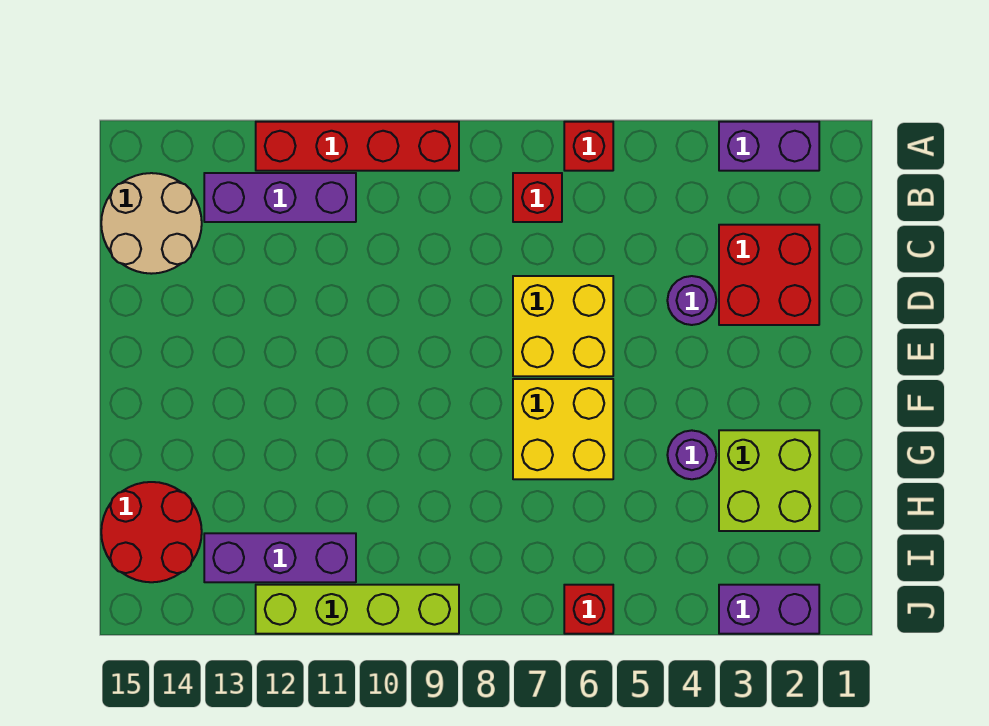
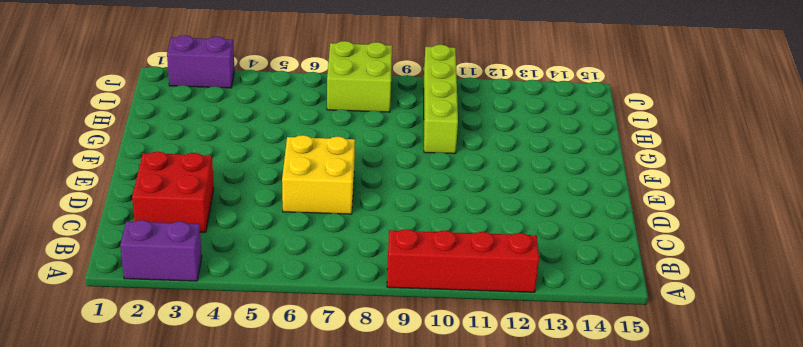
lime brick G10:J10 level 1 -> lime brick J9:J12 level 1
lime brick I7:J8 level 1 -> lime brick G2:H3 level 1
none -> red brick A6 level 1
none -> red brick B7 level 1
none -> purple brick B11:B13 level 1

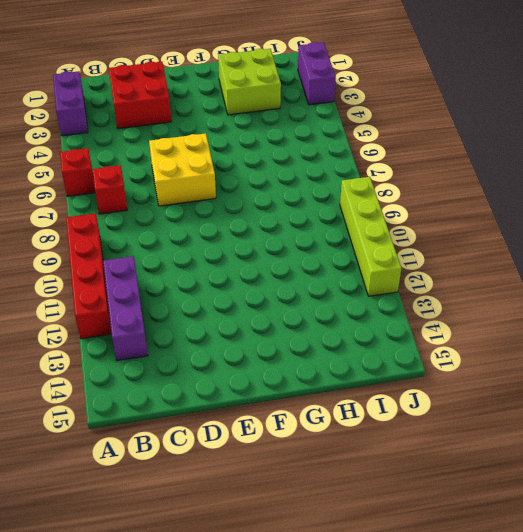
none -> tan round brick B14:C15 level 1
none -> purple round brick D4 level 1
none -> yellow brick F6:G7 level 1

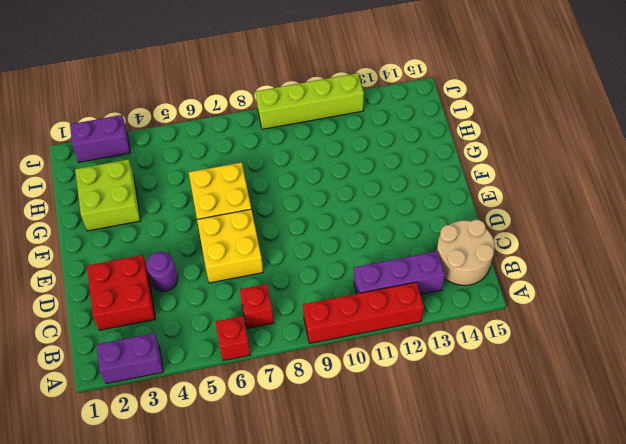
none -> purple round brick G4 level 1
none -> red round brick H14:I15 level 1
none -> purple brick I11:I13 level 1

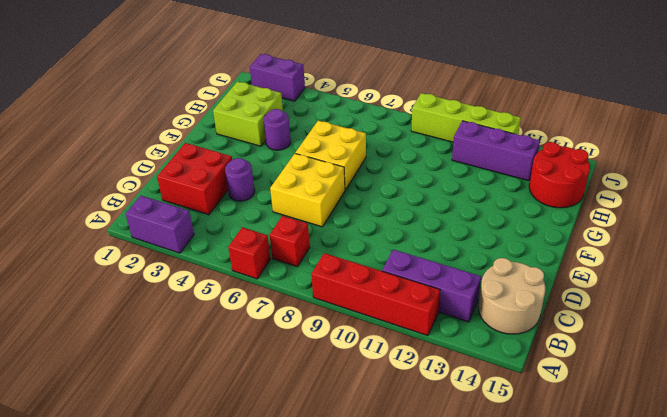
none -> red brick J6 level 1

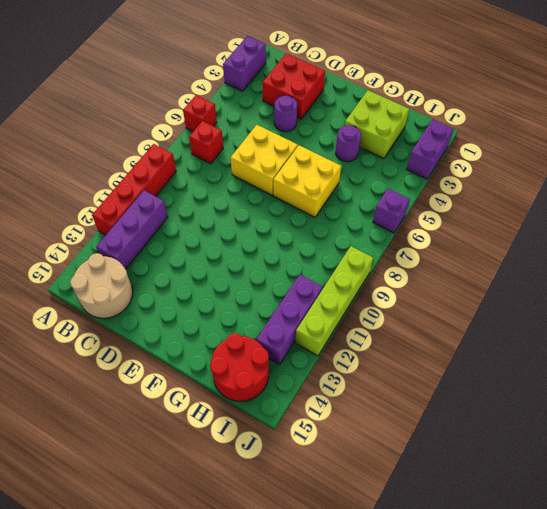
purple brick J6 level 1 -> red brick J6 level 1

